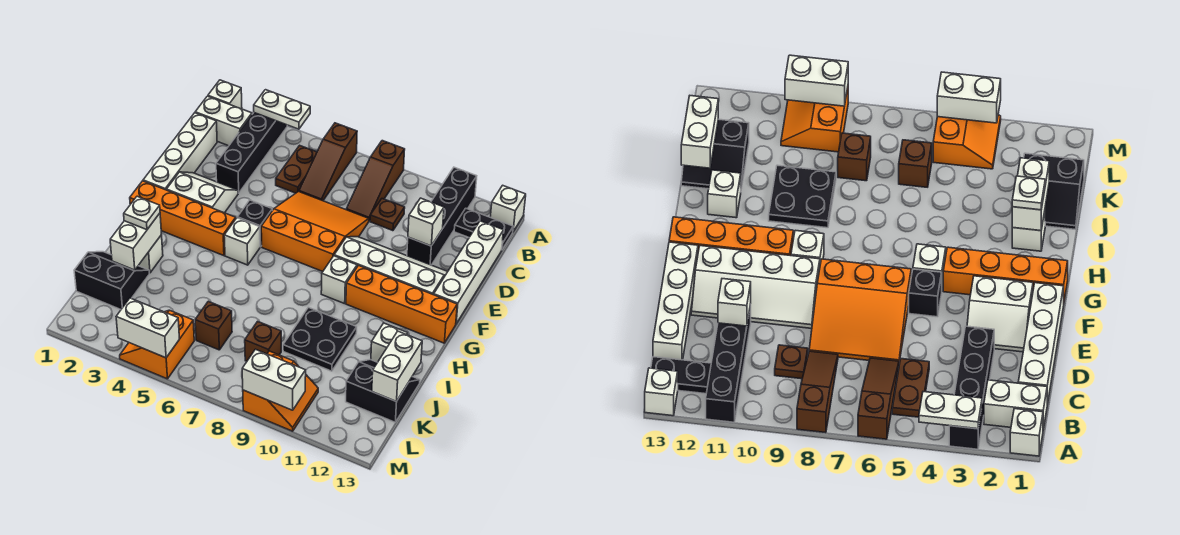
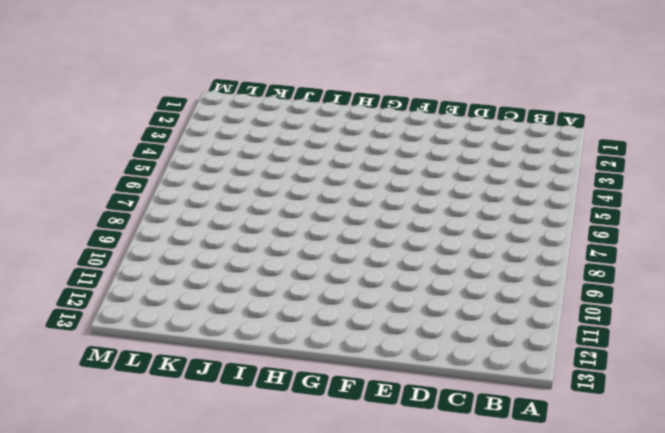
none -> white brick A1 level 1
none -> black brick A3:D3 level 1
none -> brown slope A6:C6 level 1 top A
none -> brown slope A8:C8 level 1 top A

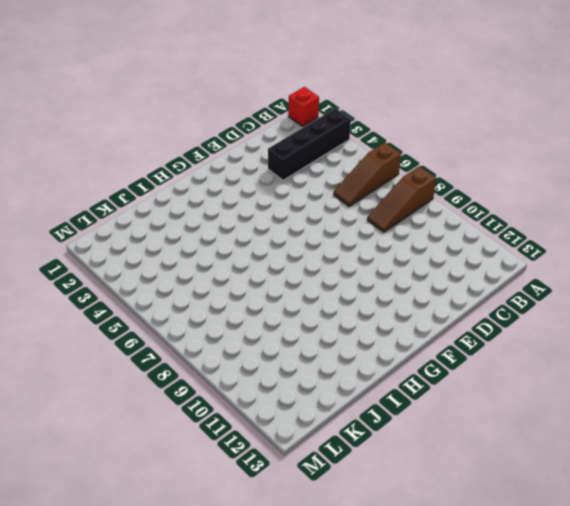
red brick A1 level 1 -> white brick A1 level 1
none -> black brick A11:D11 level 1
none -> white brick A13 level 1
none -> white brick B1:B2 level 1
none -> brown plate B5:C5 level 1

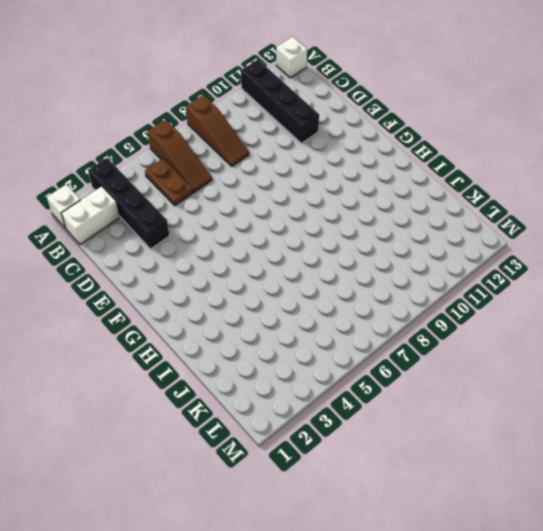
none -> black plate B12:B13 level 1
none -> white brick C1:F1 level 1
none -> brown plate C9 level 1
none -> white brick C13:F13 level 1

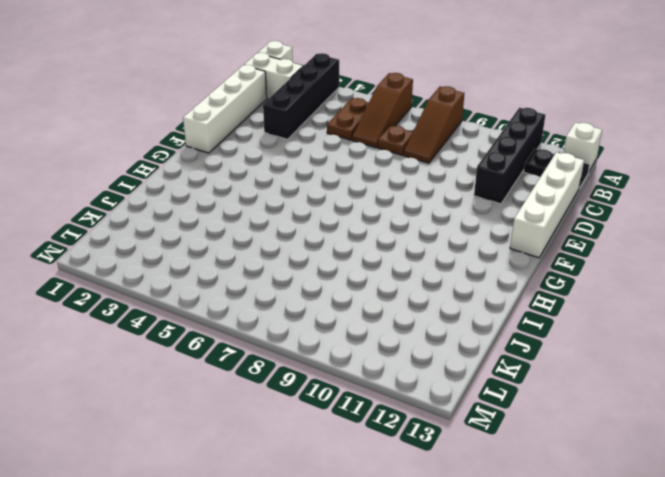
brown plate C7 level 1 -> brown plate C9 level 1
none -> orange slope D6:F8 level 1 top F
none -> white slope E2:F3 level 1 top F
none -> white slope E9:F12 level 1 top F
none -> black brick F5 level 1

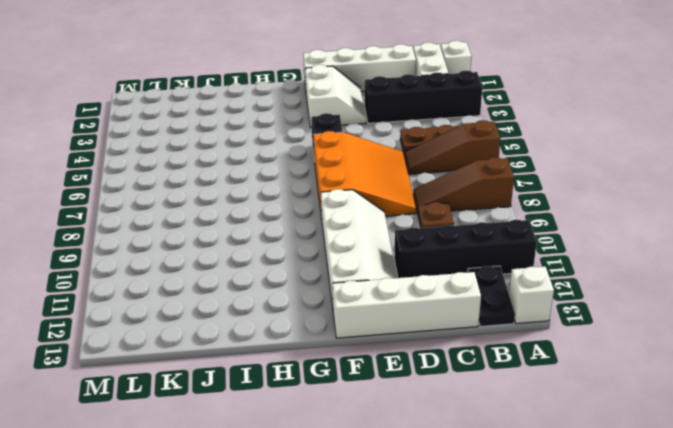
none -> orange brick G1:G4 level 1
none -> white brick G5 level 1
none -> white brick G9 level 1
none -> orange brick G10:G13 level 1

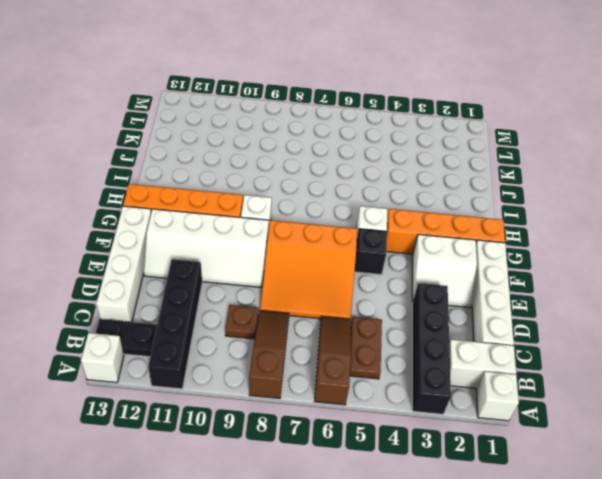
none -> white brick I2 level 1
none -> black plate I9:J10 level 1
none -> white brick I12 level 1
none -> black slope J1:K2 level 1 top K

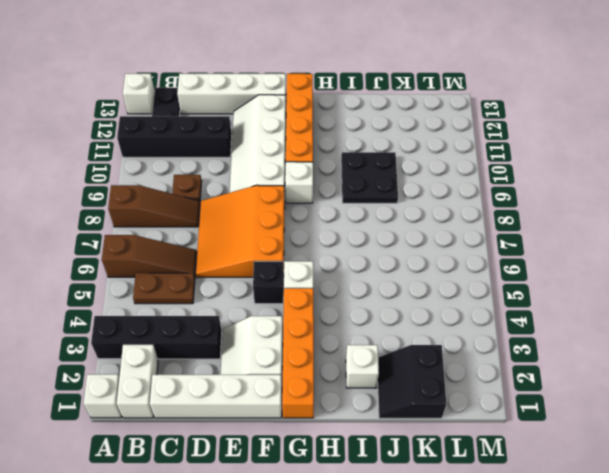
none -> white brick I12 level 1
none -> black slope J12:K13 level 1 top K
none -> brown brick K6 level 1
none -> brown brick K8 level 1

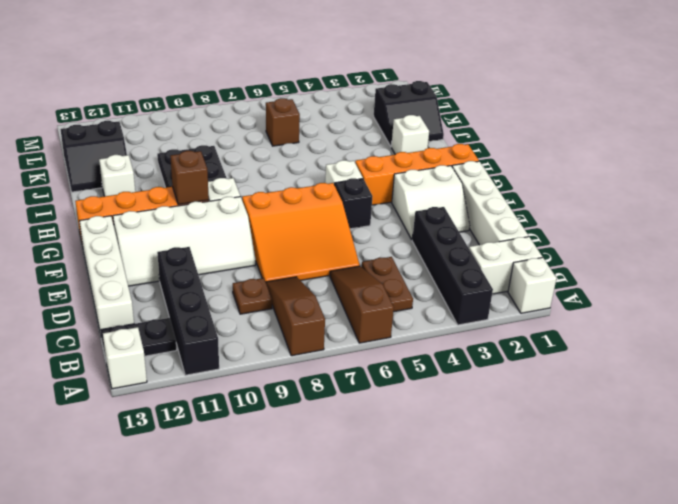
brown brick G10 level 2 -> brown brick K8 level 1
none -> orange slope L4:M5 level 1 top 5
none -> orange slope L9:M10 level 1 top 9
none -> white plate A3:A4 level 2
none -> white brick D11 level 2

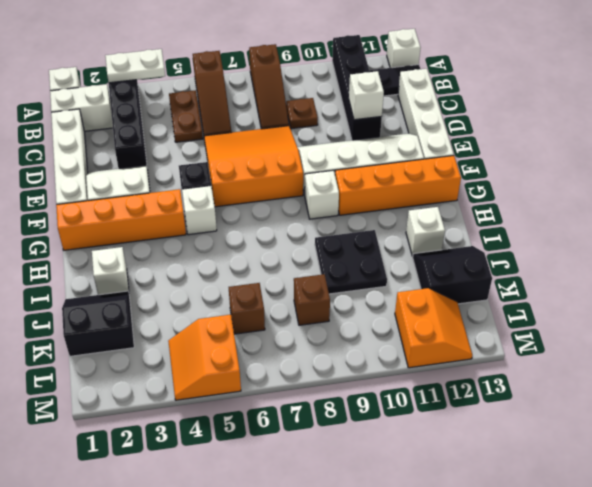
orange slope L11:M12 level 1 top 11 -> orange slope L9:M10 level 1 top 9
none -> white brick I2:J2 level 2
none -> white brick J13:K13 level 2
none -> white brick M4:M5 level 2
none -> white brick M9:M10 level 2

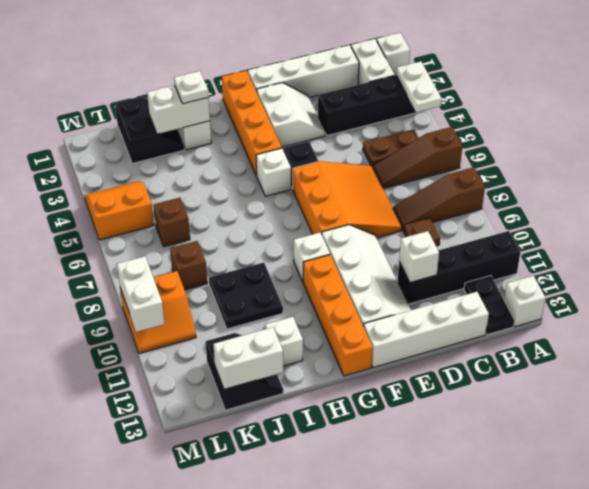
none -> white brick M4:M5 level 2

